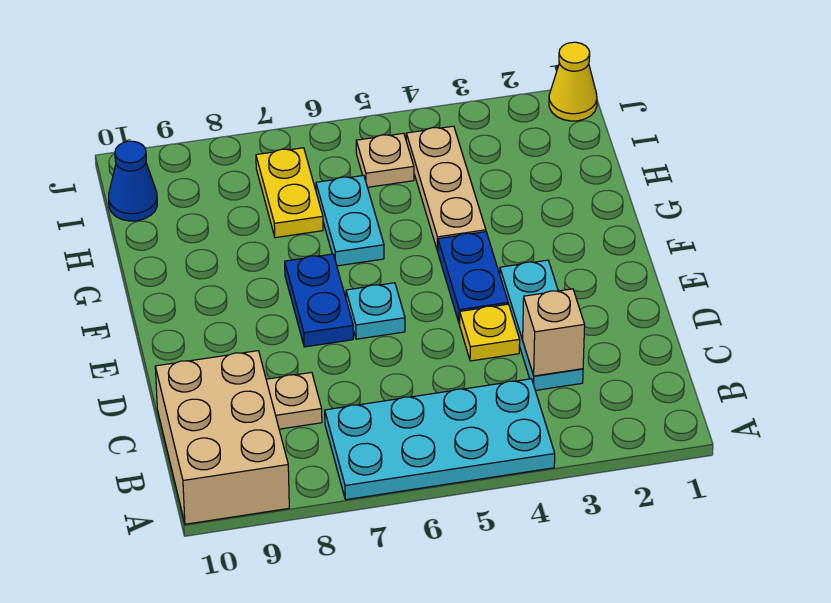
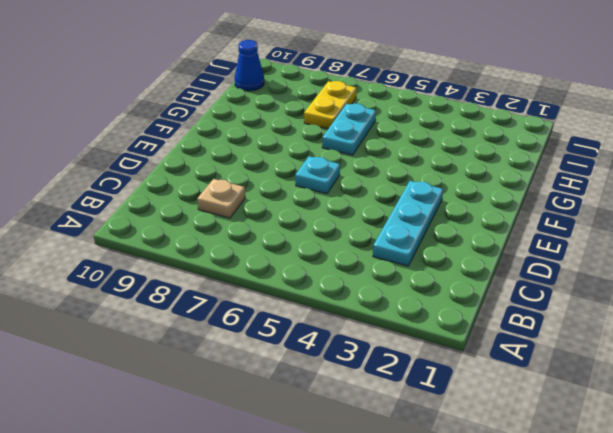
none -> cyan plate A4:B7 level 1
none -> tan brick A9:C10 level 1
none -> yellow plate D4 level 1

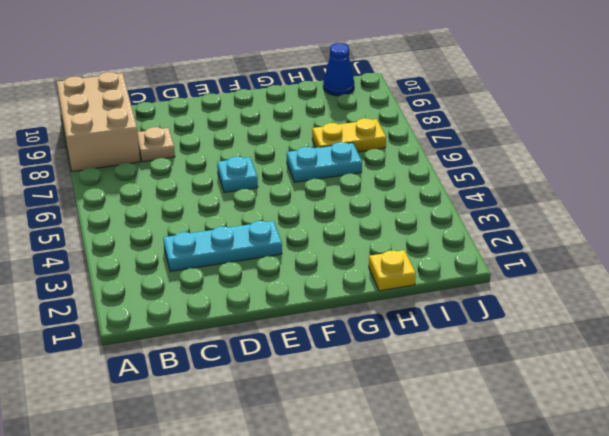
tan brick A8:B10 level 1 -> tan brick A9:C10 level 1
yellow plate H1 level 1 -> yellow plate D4 level 1
none -> cyan plate A4:B7 level 1
none -> blue plate E4:F4 level 1
none -> blue plate E7:F7 level 1

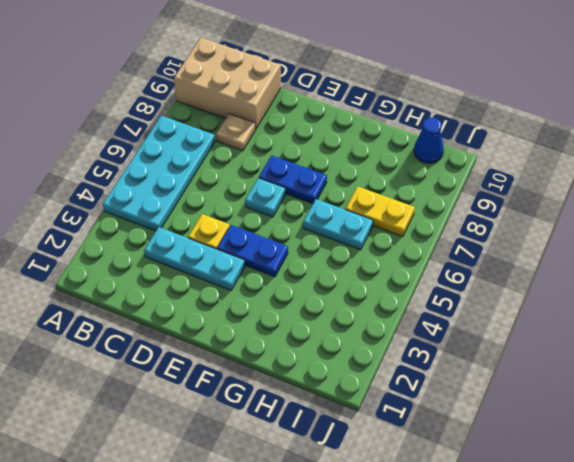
none -> tan plate G4:I4 level 1
none -> tan plate I5 level 1
none -> yellow cone J1 level 1

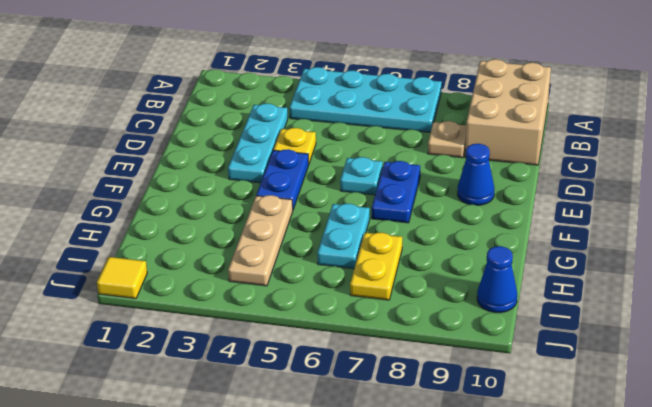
blue cone E9 level 1 -> none
yellow tile J1 level 1 -> yellow cone J1 level 1
none -> tan plate I5 level 1
none -> tan brick C3 level 2

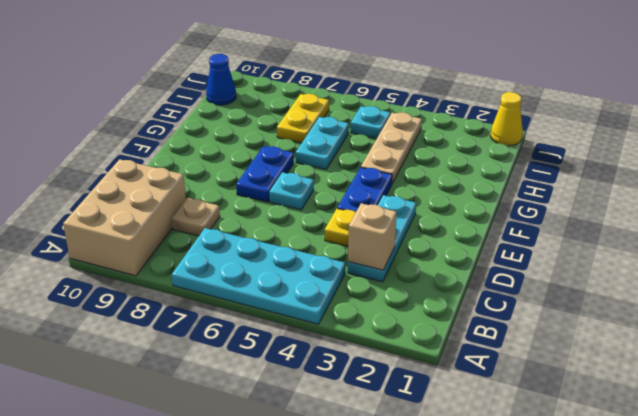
cyan plate I5 level 1 -> tan plate I5 level 1

